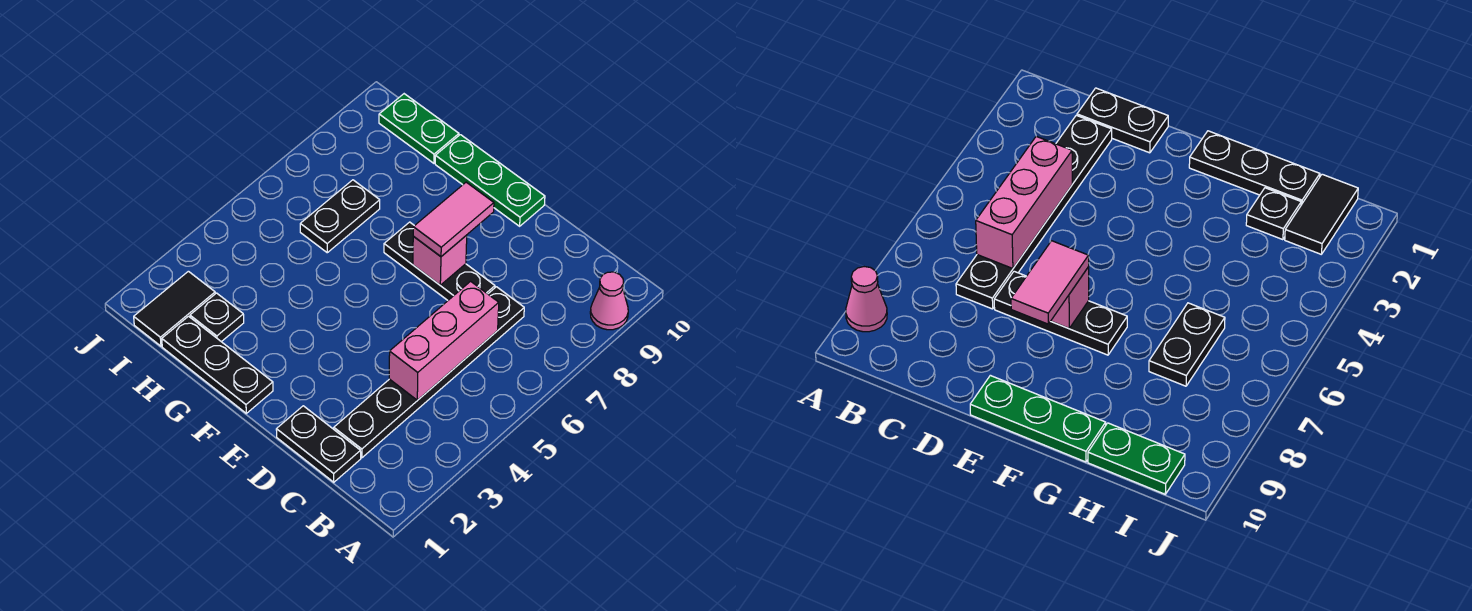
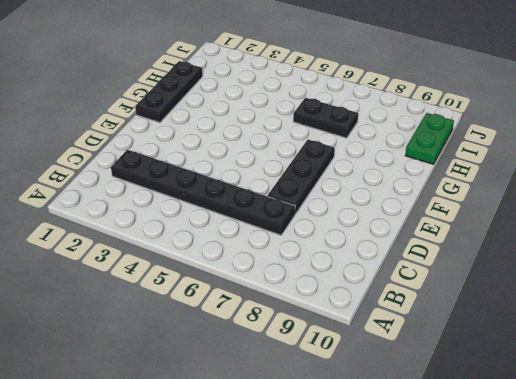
none -> pink cone A9 level 1
none -> black plate C1:D1 level 1
none -> green plate E10:G10 level 1

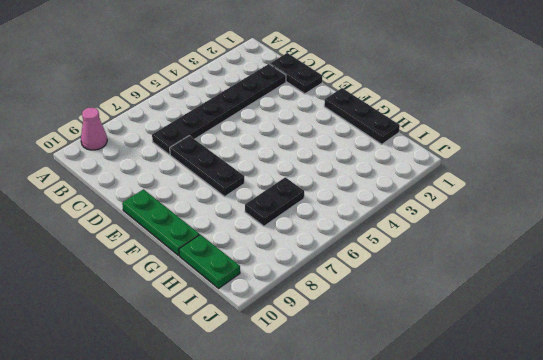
none -> black plate H2 level 1
none -> black tile I1:I2 level 1
none -> pink brick C4:C6 level 2

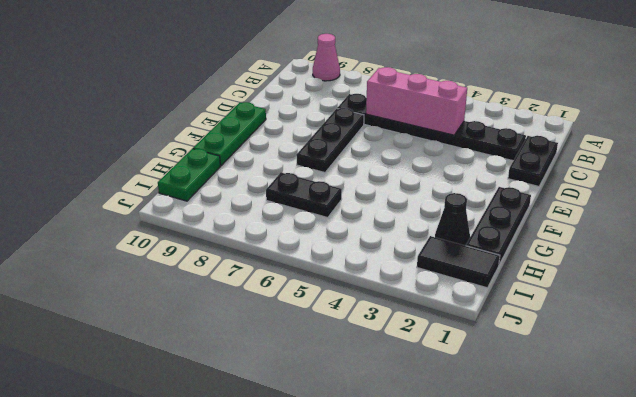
black cone H2 level 1 -> black plate H2 level 1
none -> pink brick E7 level 2
none -> pink tile E7:E8 level 3

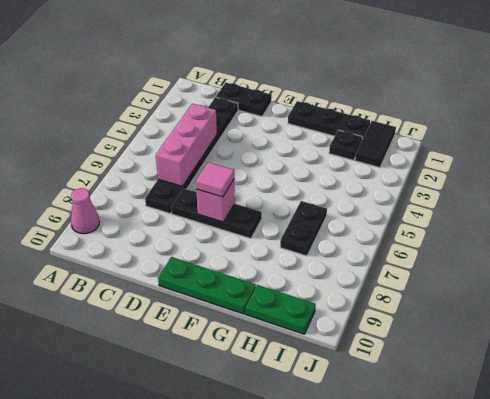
pink tile E7 level 3 -> pink tile E7:E8 level 3

